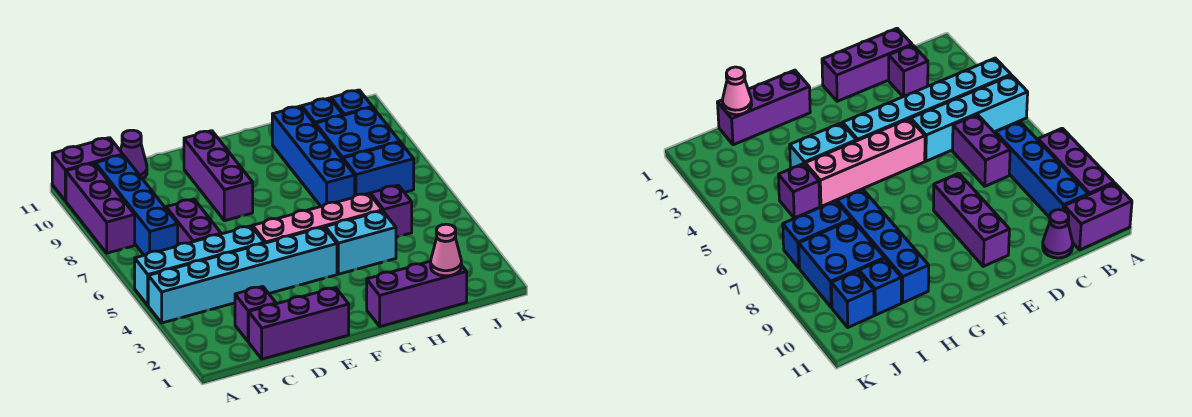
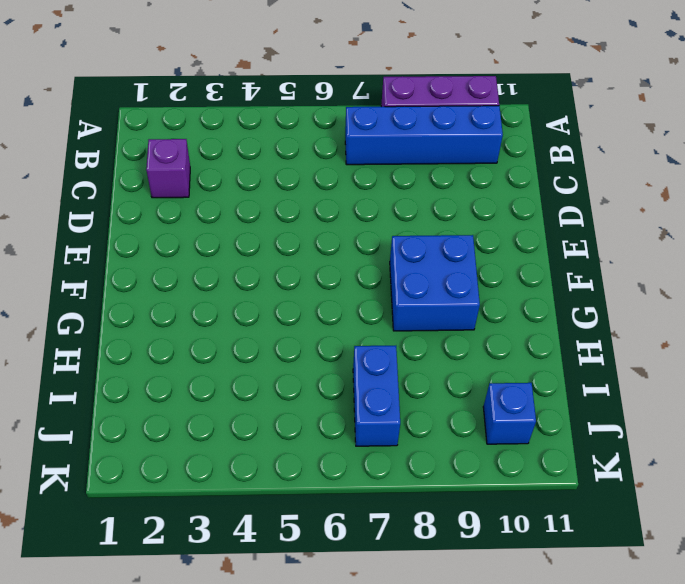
blue brick F8:G9 level 1 -> blue brick I8:J9 level 1
none -> cyan brick A4:F4 level 1
none -> cyan brick A5:D5 level 1
none -> purple brick A11:B11 level 1

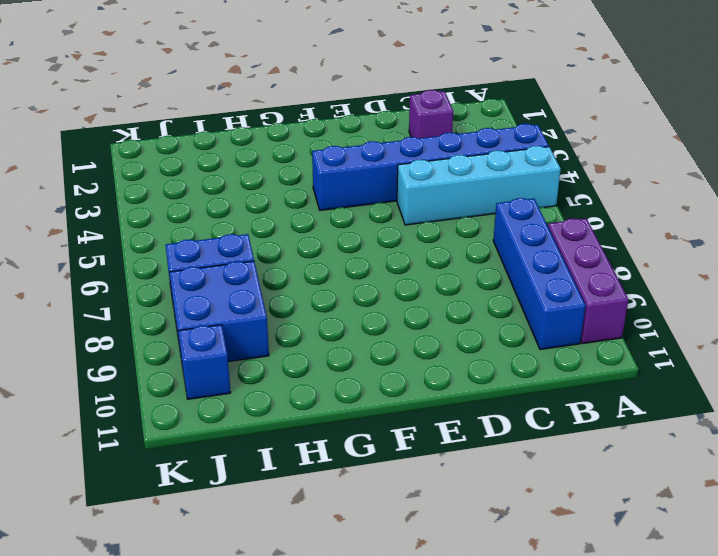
blue brick A4:F4 level 1 -> cyan brick A4:F4 level 1
none -> purple brick A11:B11 level 1
none -> purple brick C1:E1 level 1
none -> purple brick C6:C7 level 1

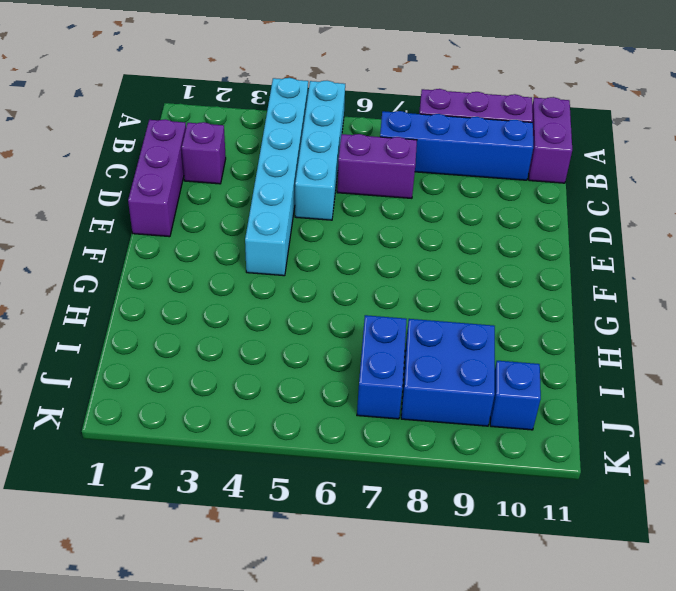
none -> purple cone C11 level 1
none -> pink brick E5:H5 level 1
none -> purple brick E8:E10 level 1

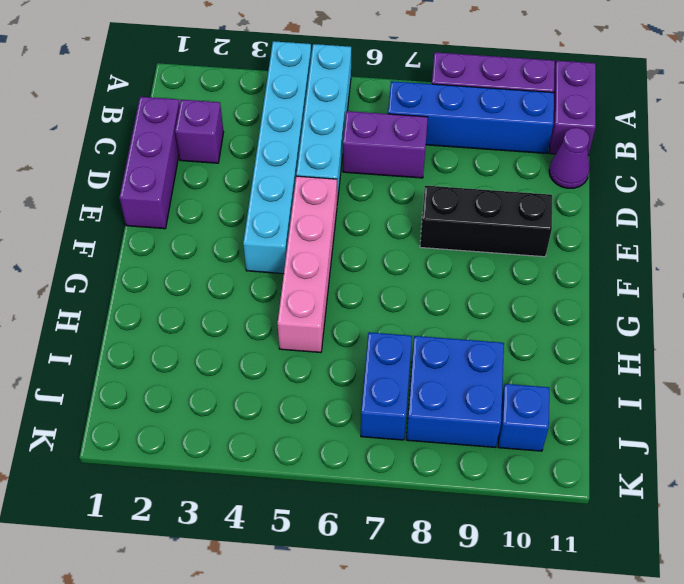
black brick E8:E10 level 1 -> purple brick E8:E10 level 1
none -> purple brick G1:I1 level 1
none -> cyan brick G4:H4 level 1
none -> blue brick H7:H10 level 1

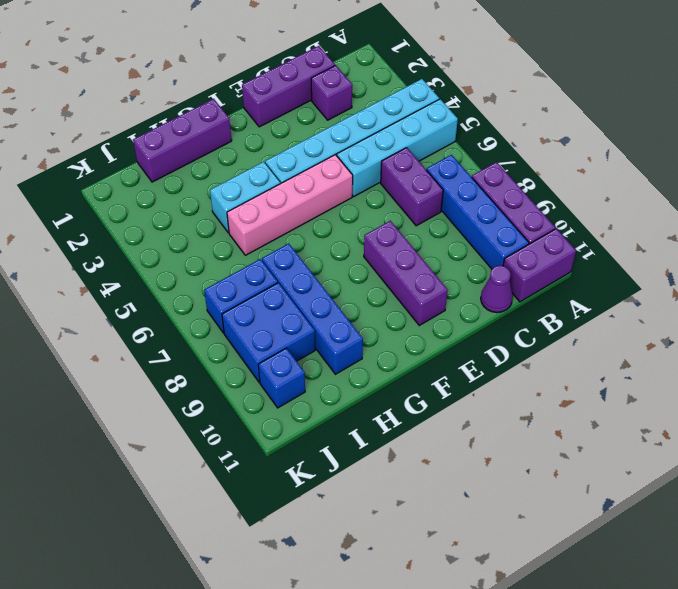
none -> purple brick I5 level 1
none -> blue brick I10 level 1
none -> pink cone I1 level 2

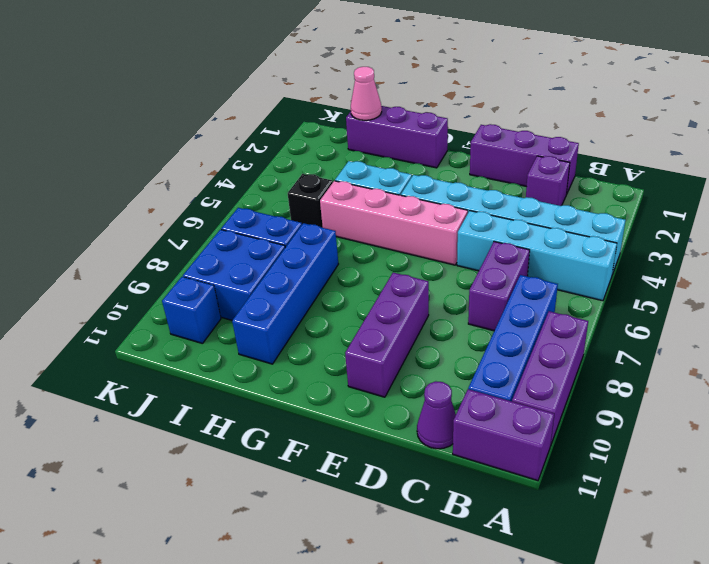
black brick I5 level 1 -> purple brick I5 level 1
none -> blue brick I10 level 1

